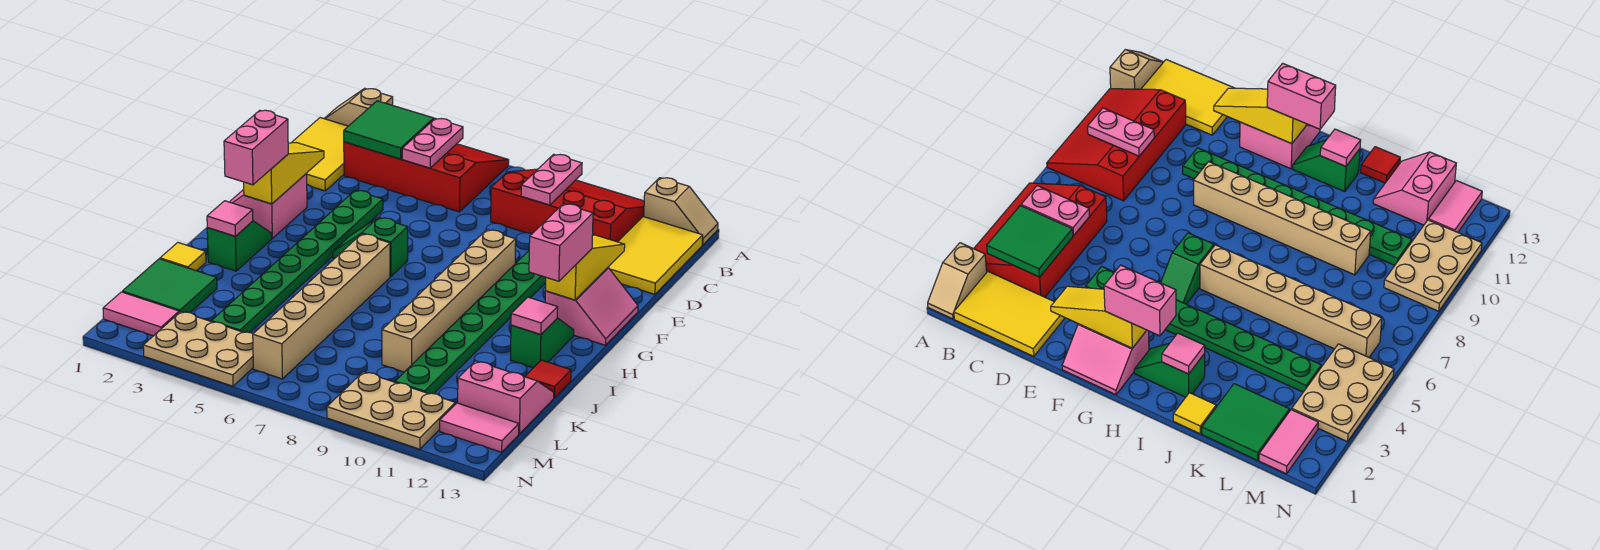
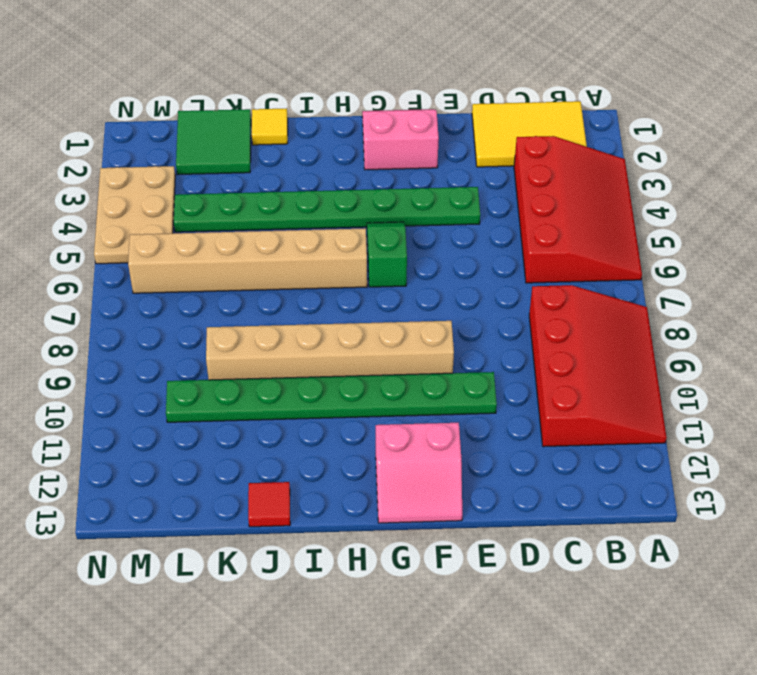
none -> tan slope A1:A2 level 1 top 2
none -> tan slope A12:A13 level 1 top 12
none -> yellow tile B12:D13 level 1
none -> green slope H2:I2 level 1 top I

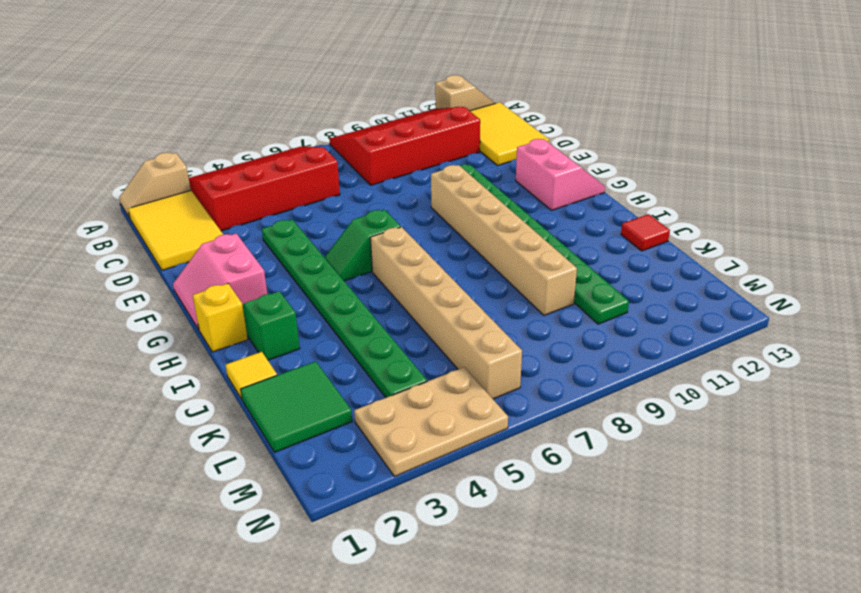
yellow brick H1 level 1 -> none
none -> green slope H12:I12 level 1 top I
none -> pink slope K12:L13 level 1 top L
none -> pink tile M1:M2 level 1
none -> tan plate M9:N11 level 1

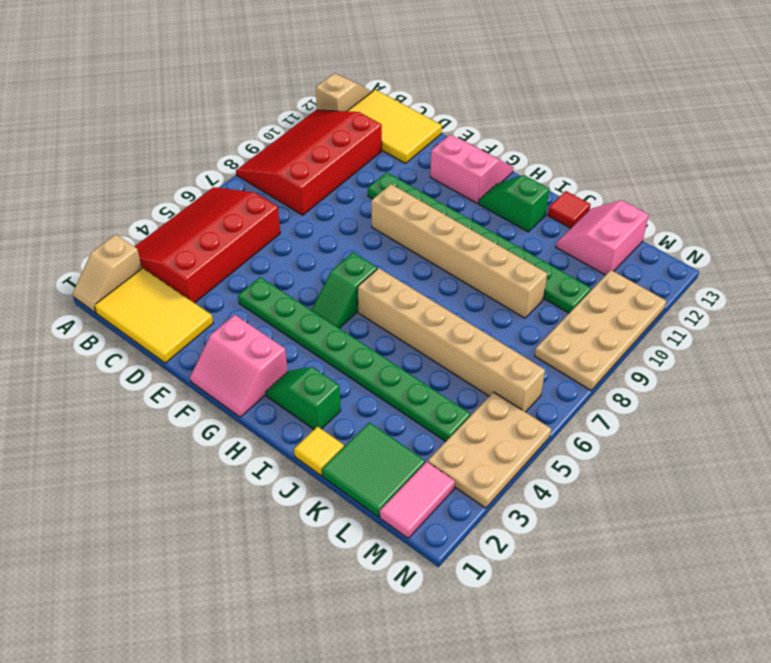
tan plate M8:N11 level 1 -> tan plate M9:N11 level 1
none -> pink tile M12:M13 level 1
none -> green tile B3:C4 level 2
none -> pink plate B5:C5 level 2
none -> pink plate B9:C9 level 2

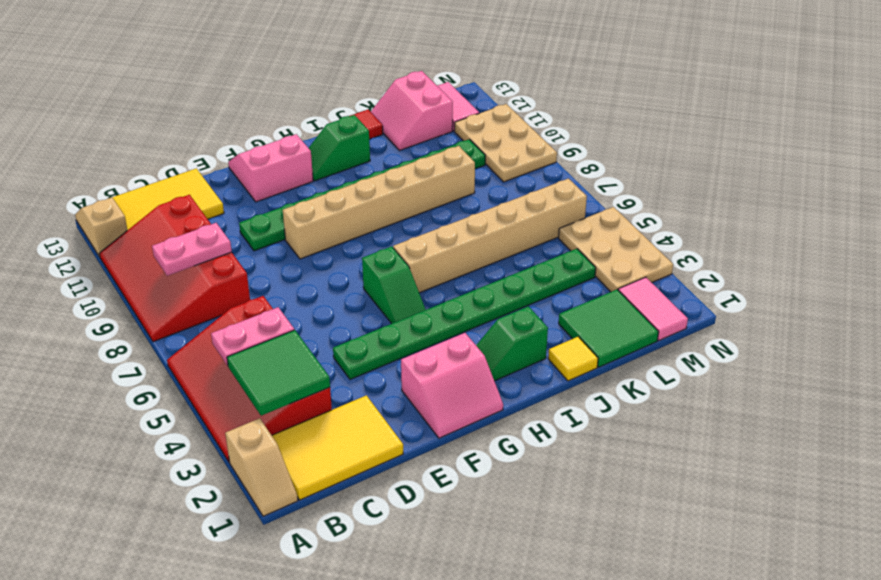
none -> yellow slope E2:G2 level 2 top G
none -> yellow slope E12:G12 level 2 top G
none -> pink tile I2 level 2
none -> pink tile I12 level 2

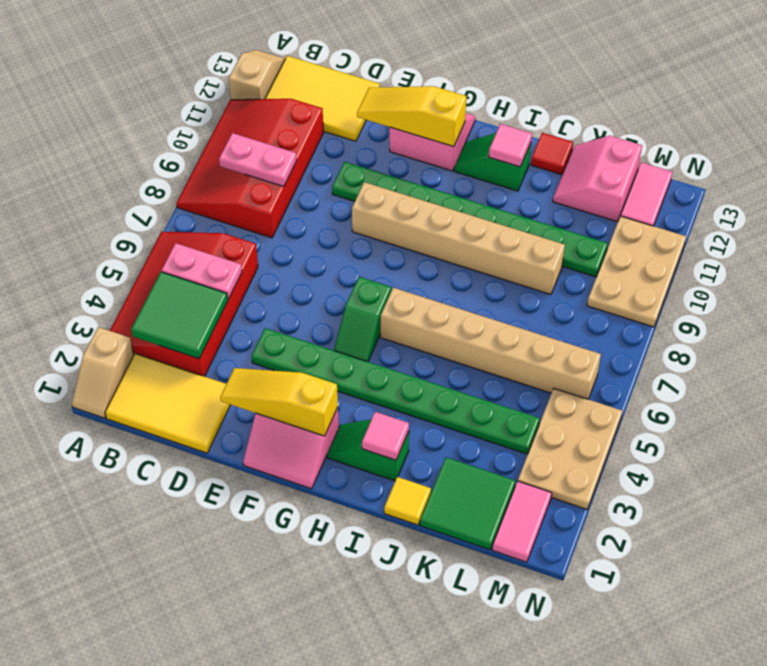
none -> pink brick G2:H2 level 3
none -> pink brick G12:H12 level 3

